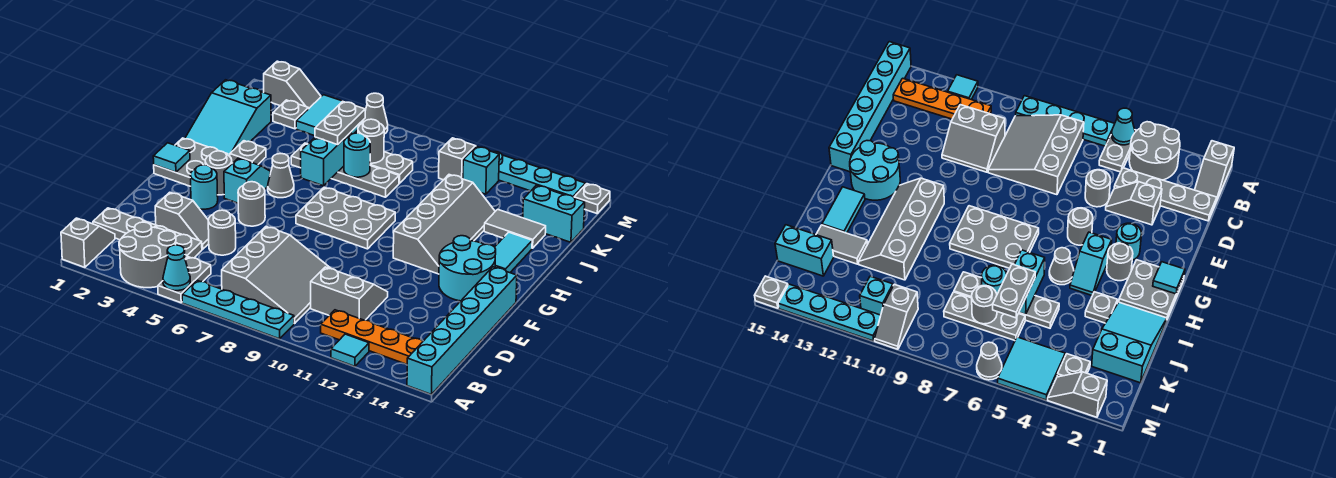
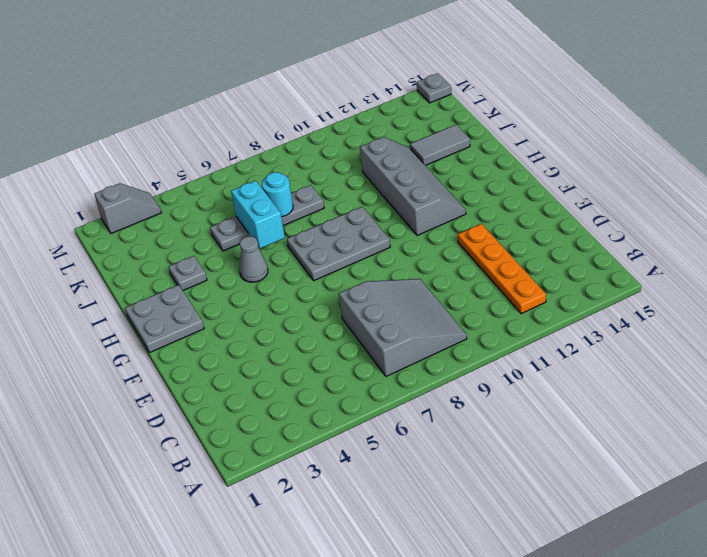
orange plate B12:E12 level 1 -> orange plate B11:B14 level 1
none -> grey slope A1:B1 level 1 top A
none -> grey round brick A3:B4 level 1
none -> grey plate A5:B5 level 1
none -> cyan plate A6:A9 level 1

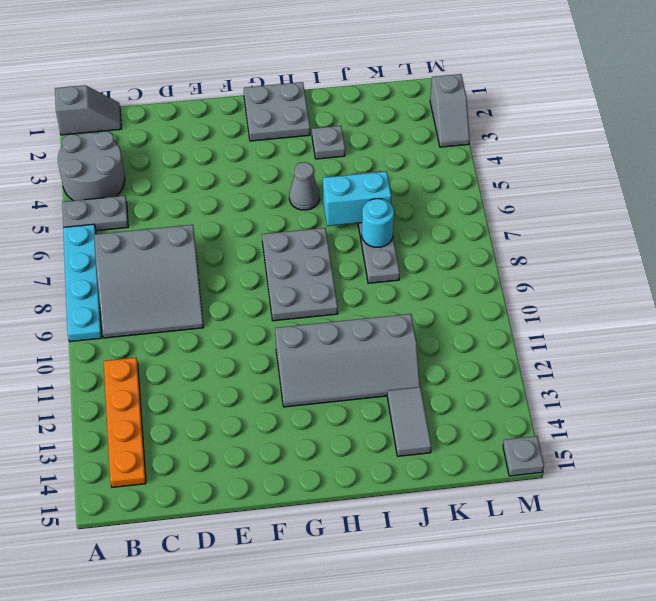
none -> cyan tile A12 level 1
none -> cyan brick A15:F15 level 1
none -> grey plate C1:C4 level 1
none -> grey slope C10:D11 level 1 top C

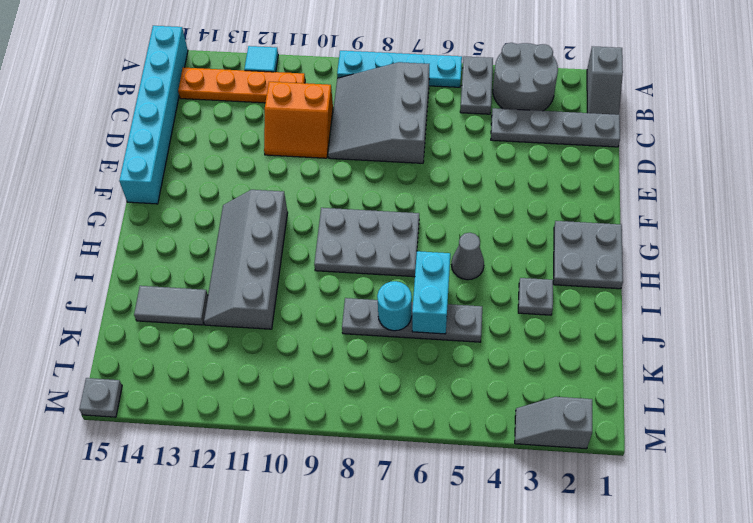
orange slope C10:D11 level 1 top C -> grey slope C10:D11 level 1 top C
none -> grey slope D3:D4 level 1 top 3
none -> grey round brick D5 level 1
none -> cyan round brick F3 level 1
none -> grey round brick F5 level 1

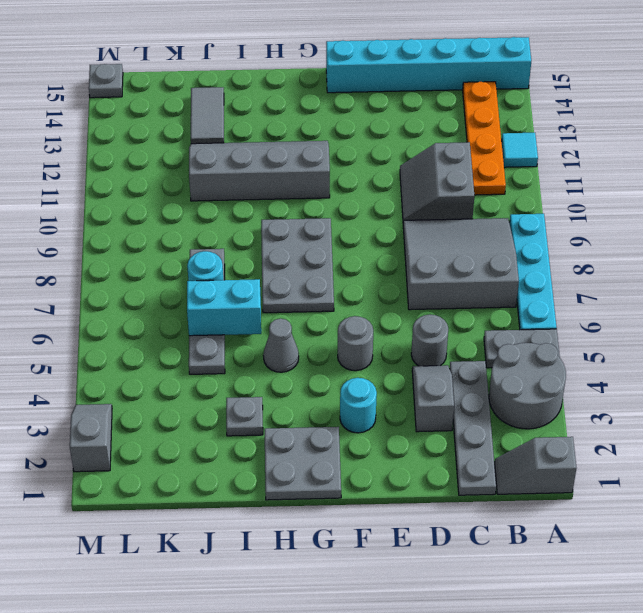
none -> cyan round brick F13:G14 level 1
none -> grey round brick G3 level 1
none -> cyan slope G4:H4 level 1 top G
none -> cyan tile H14:I14 level 1

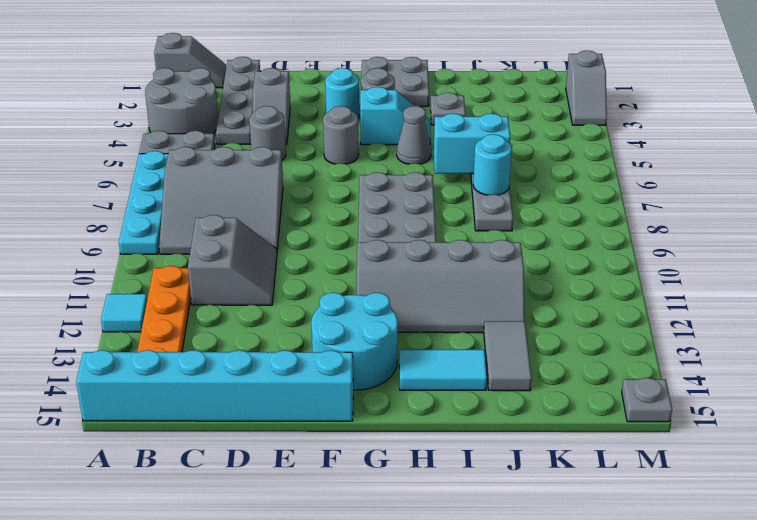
none -> cyan slope I1:K2 level 1 top K
none -> grey plate K6:K8 level 1
none -> cyan brick K14:K15 level 1
none -> grey plate L3 level 1

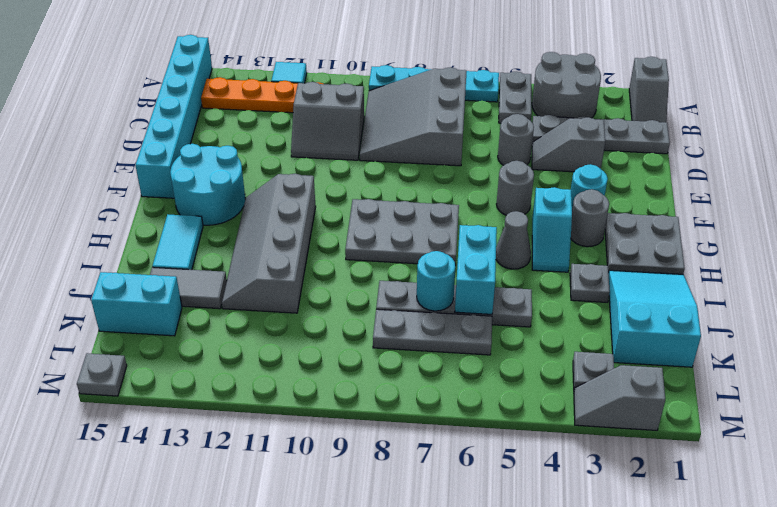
none -> cyan tile L4:M5 level 1
none -> grey slope L10:M10 level 1 top L
none -> cyan brick L11 level 1
none -> grey cone M6 level 1

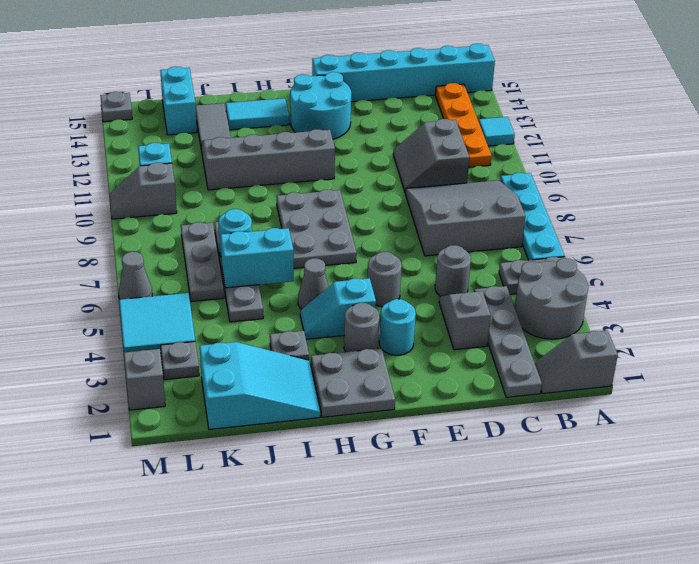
none -> cyan plate M11:M14 level 1
none -> cyan cone A5 level 2
none -> cyan tile G1 level 2
none -> grey round brick K7 level 2

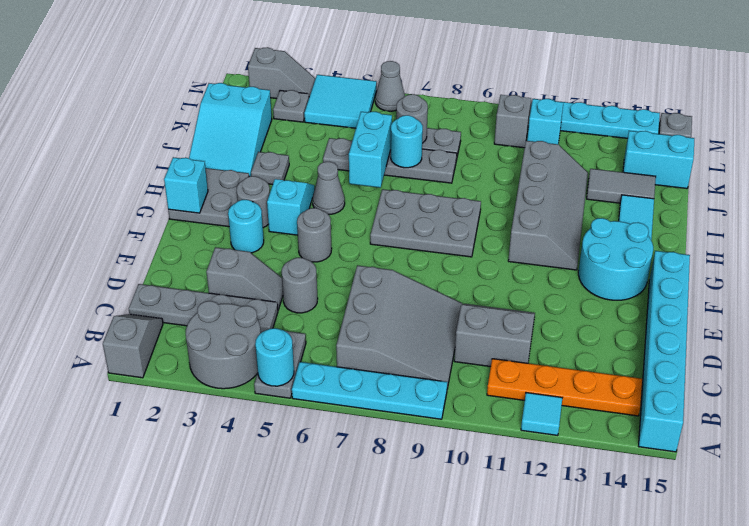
cyan round brick A5 level 2 -> cyan cone A5 level 2
cyan brick G1 level 2 -> cyan tile G1 level 2
none -> grey plate J6:K6 level 3

